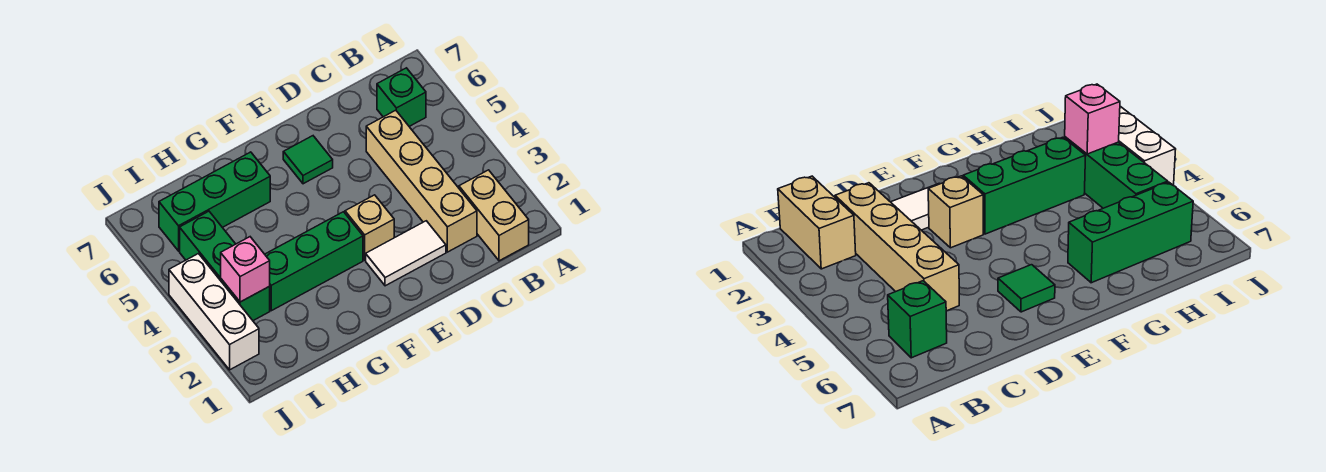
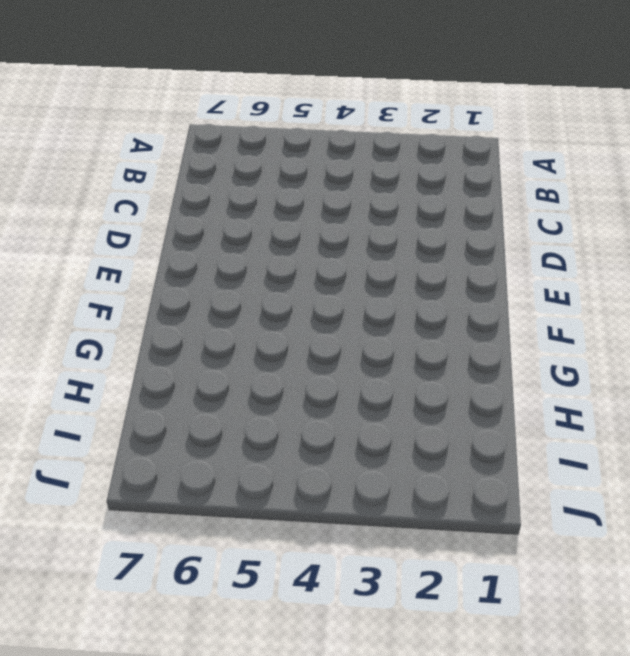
none -> tan brick B1:B2 level 1
none -> green brick B6 level 1

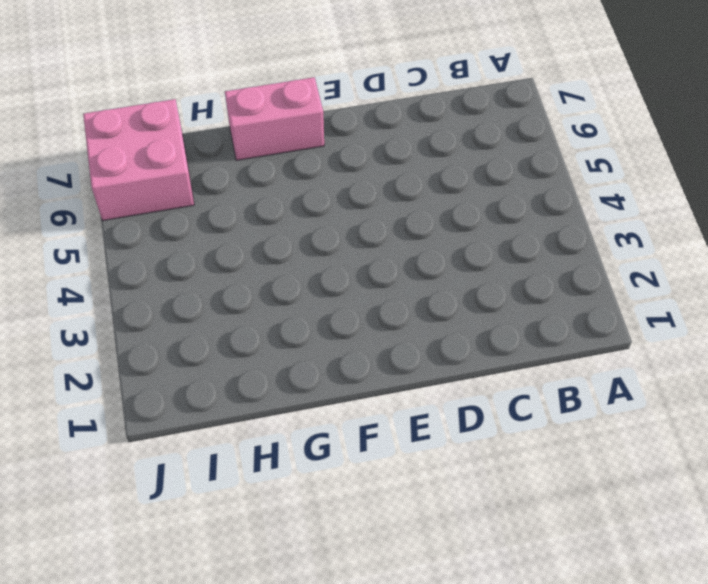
pink brick F7:G7 level 1 -> none
pink brick I6:J7 level 1 -> green brick G6:I6 level 1
none -> tan brick B1:B2 level 1
none -> green brick B6 level 1

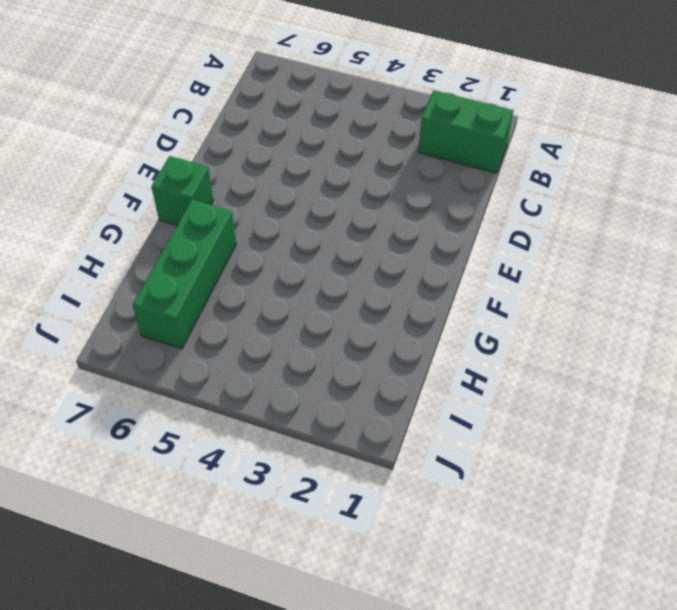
green brick B1:B2 level 1 -> tan brick B1:B2 level 1
green brick F7 level 1 -> green brick B6 level 1
none -> tan brick C2:C5 level 1
none -> white tile D2:E2 level 1

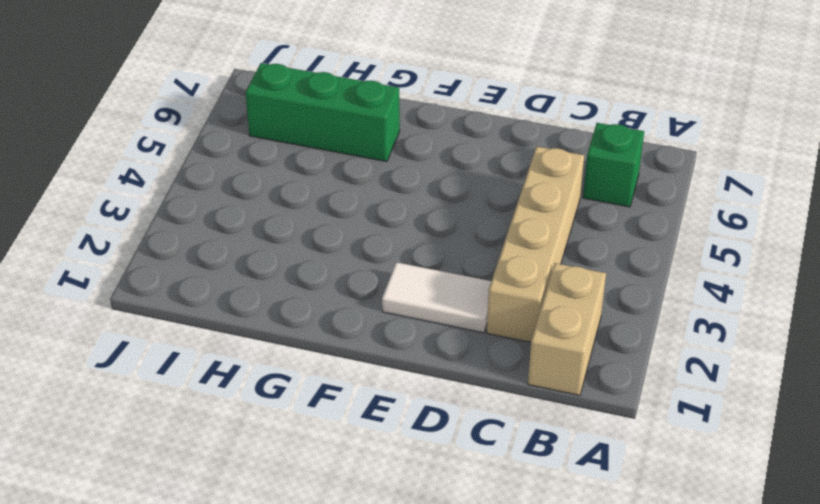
none -> tan brick E3 level 1
none -> green tile E6 level 1

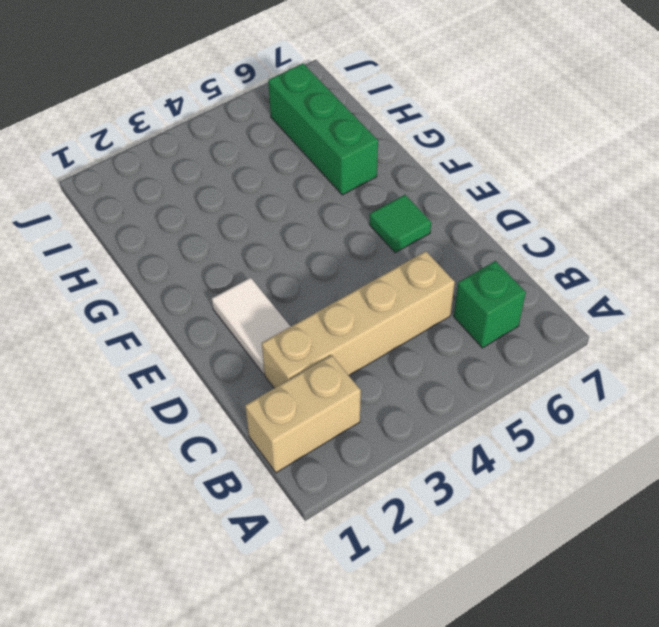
none -> tan brick E3 level 1
none -> green brick F3:H3 level 1

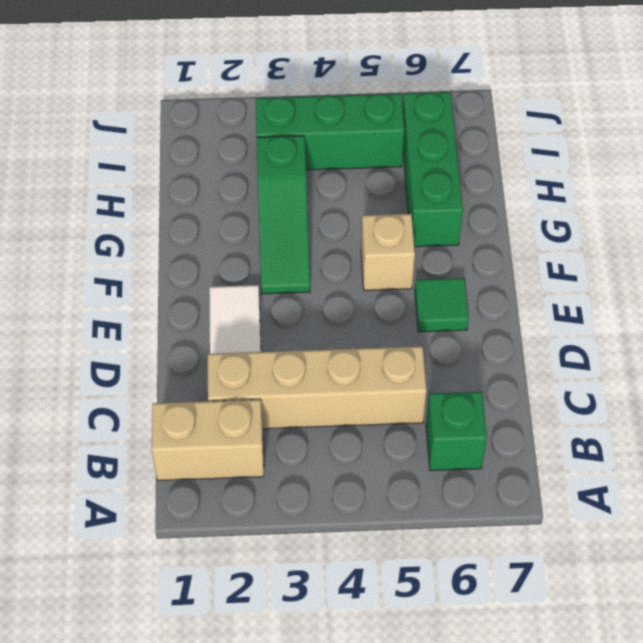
green slope F3:H3 level 1 top H -> green brick F3:H3 level 1
tan brick F5 level 1 -> tan brick E3 level 1
none -> white brick J2:J4 level 1
none -> pink brick I3 level 2

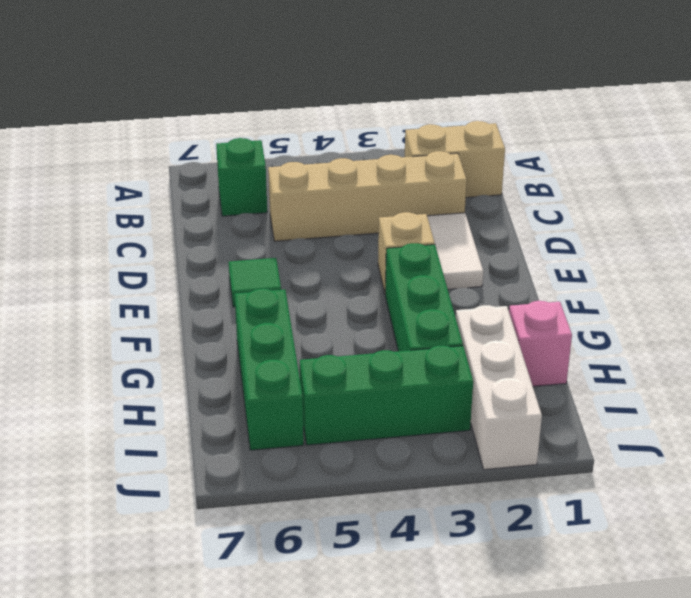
pink brick H1 level 1 -> pink brick I3 level 2
white brick H2:J2 level 1 -> white brick J2:J4 level 1

